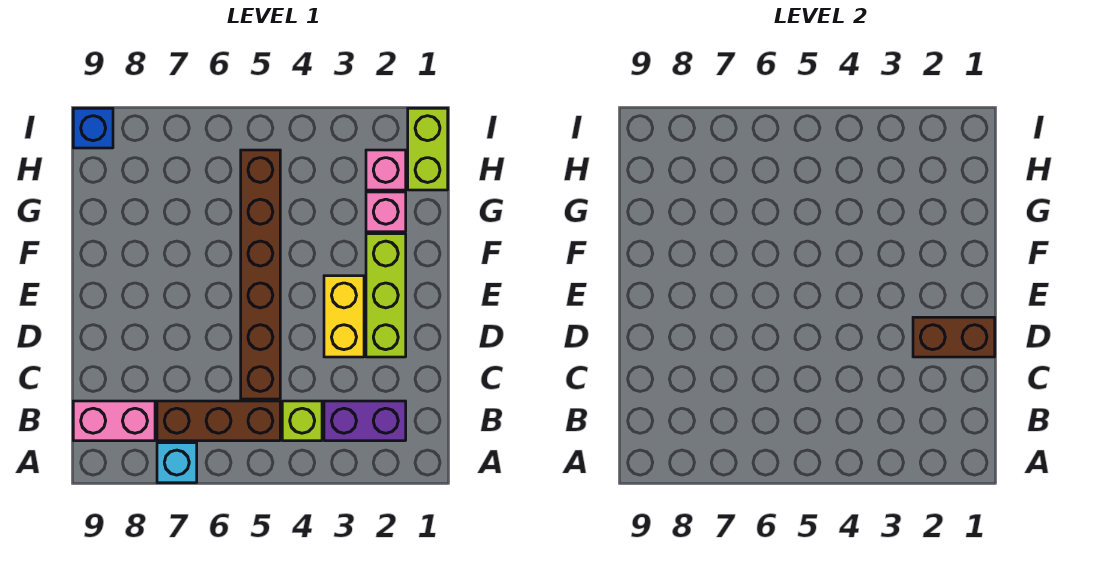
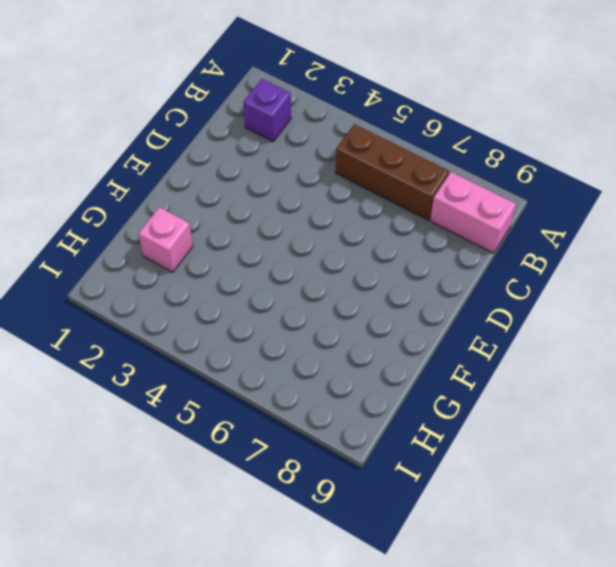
purple brick B2 level 1 -> purple brick B2:B3 level 1
none -> cyan brick A7 level 1
none -> lime brick B4 level 1
none -> brown brick C5:H5 level 1

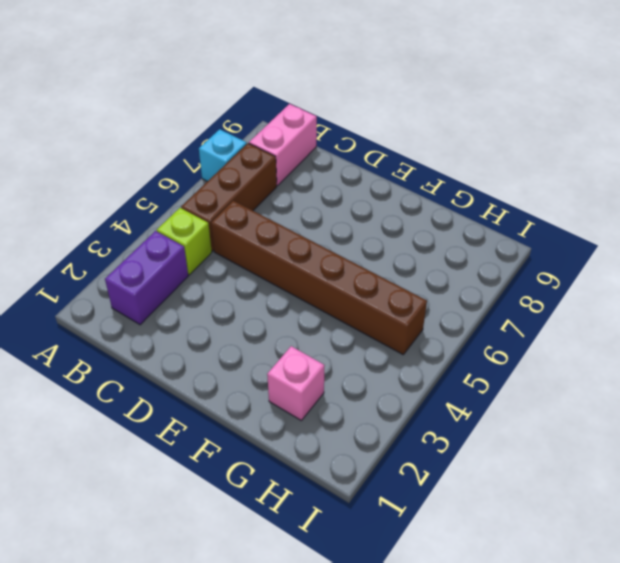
none -> lime brick D2:F2 level 1
none -> yellow brick D3:E3 level 1
none -> lime brick H1:I1 level 1

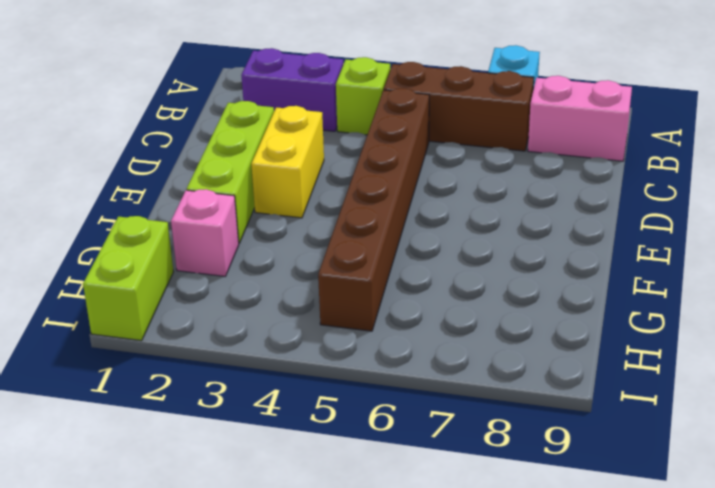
none -> pink brick H2 level 1
none -> blue brick I9 level 1
none -> brown brick D1:D2 level 2

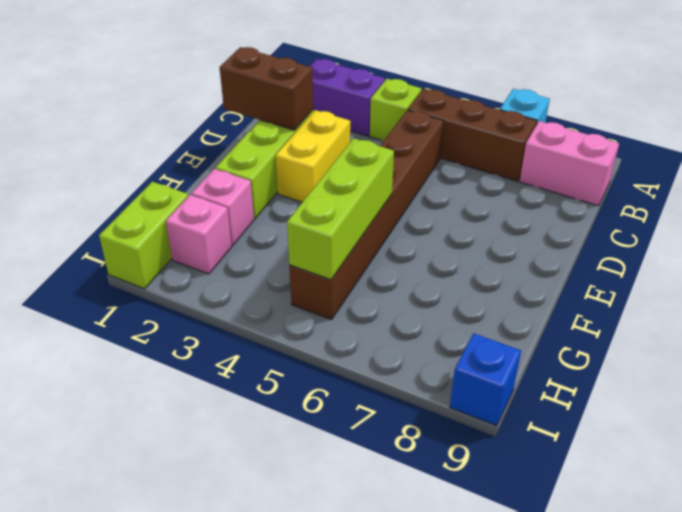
lime brick F5:H5 level 2 -> none

